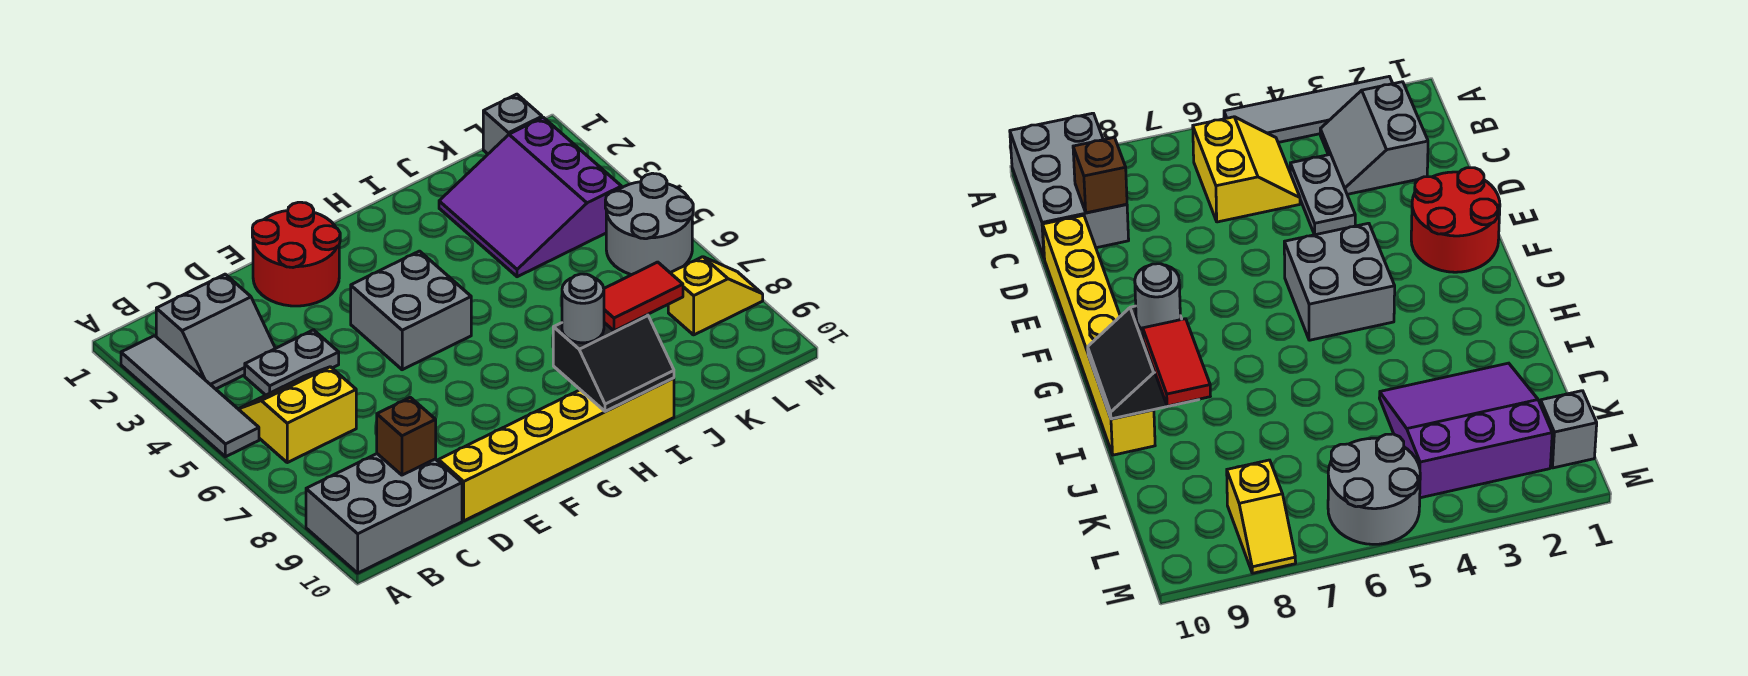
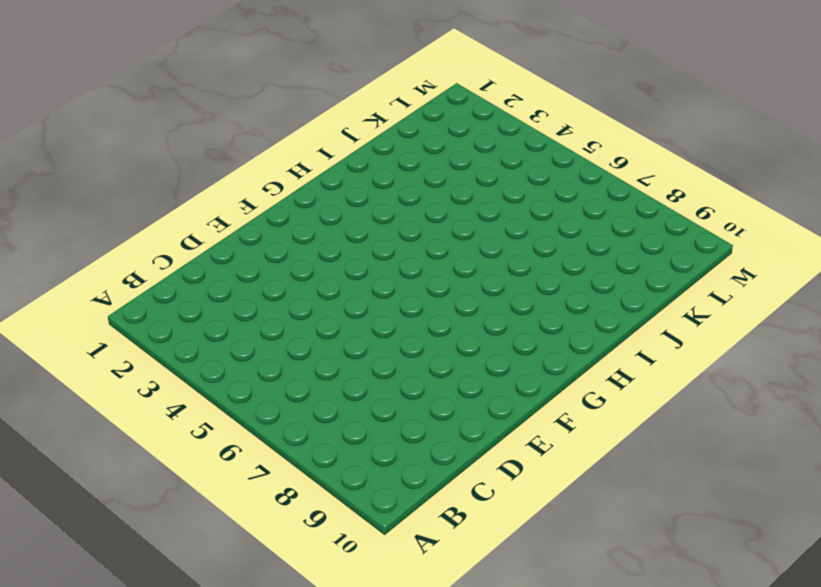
none -> grey tile A2:A5 level 1
none -> grey brick A9:C10 level 1
none -> grey slope B2:C3 level 1 top 2

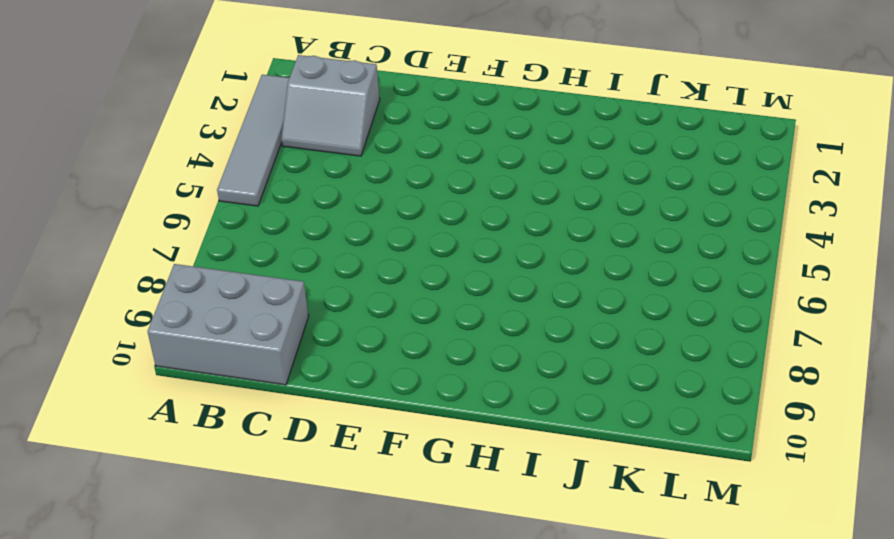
none -> yellow slope B5:C6 level 1 top 6
none -> grey plate C4:D4 level 1
none -> yellow brick D10:I10 level 1

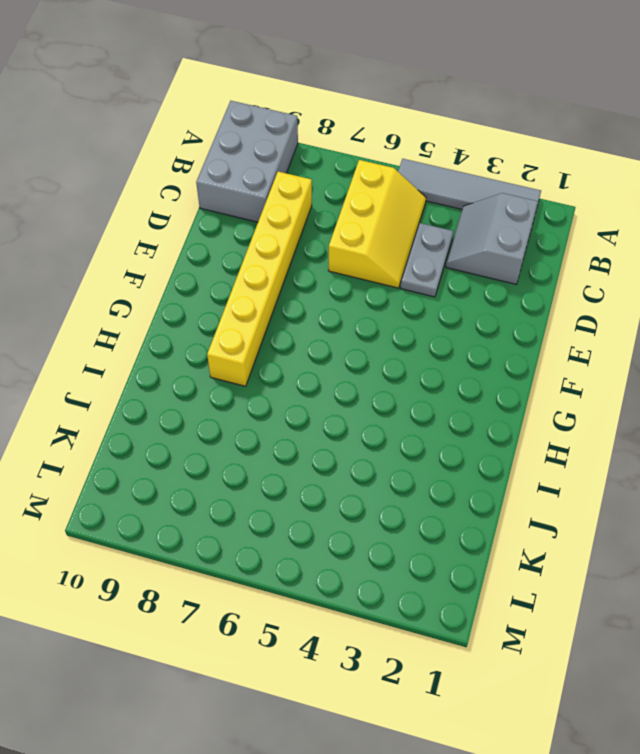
yellow slope B5:D6 level 1 top 6 -> yellow slope B5:C6 level 1 top 6
yellow brick C8:H8 level 1 -> yellow brick D10:I10 level 1
none -> red round brick E1:F2 level 1
none -> grey brick F4:G5 level 1
none -> purple slope J2:L4 level 1 top L

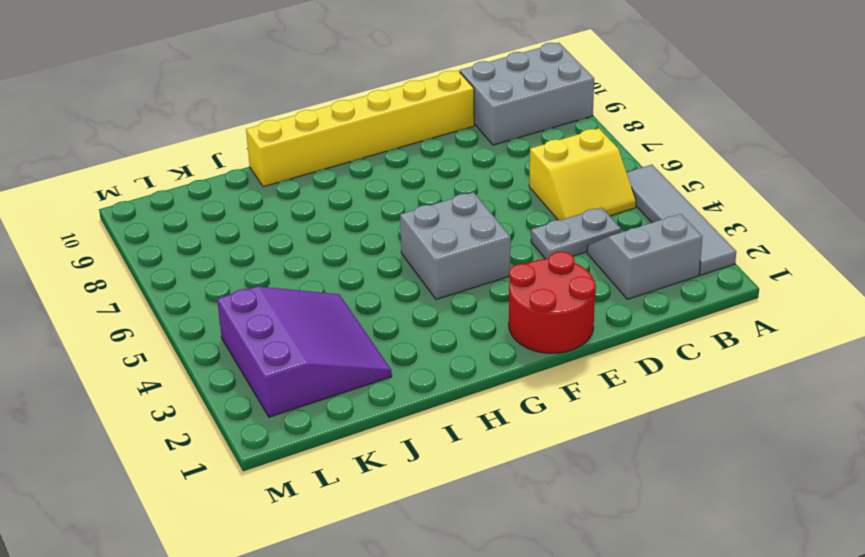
none -> grey brick L1 level 1
none -> grey round brick L5:M6 level 1
none -> yellow slope L8:M8 level 1 top L

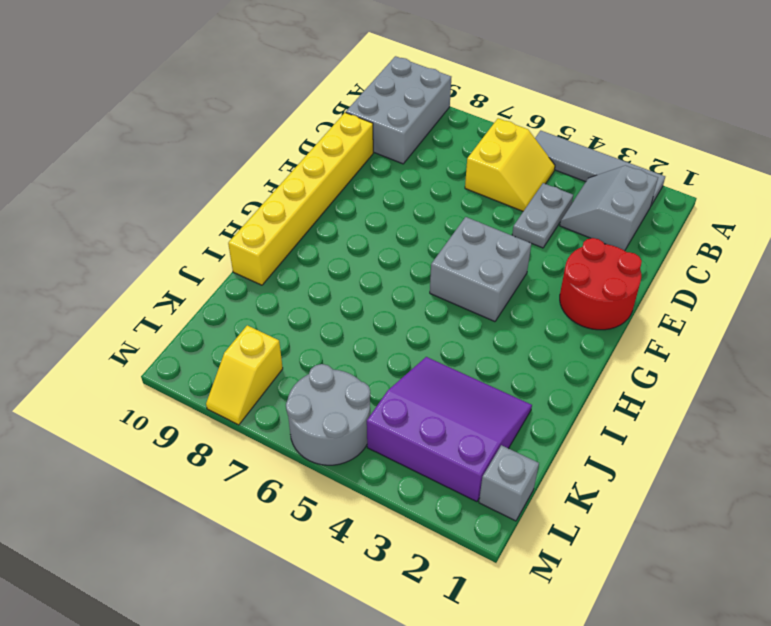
none -> brown brick C9 level 2
none -> black slope H9:I10 level 2 top 9
none -> grey round brick H9 level 3

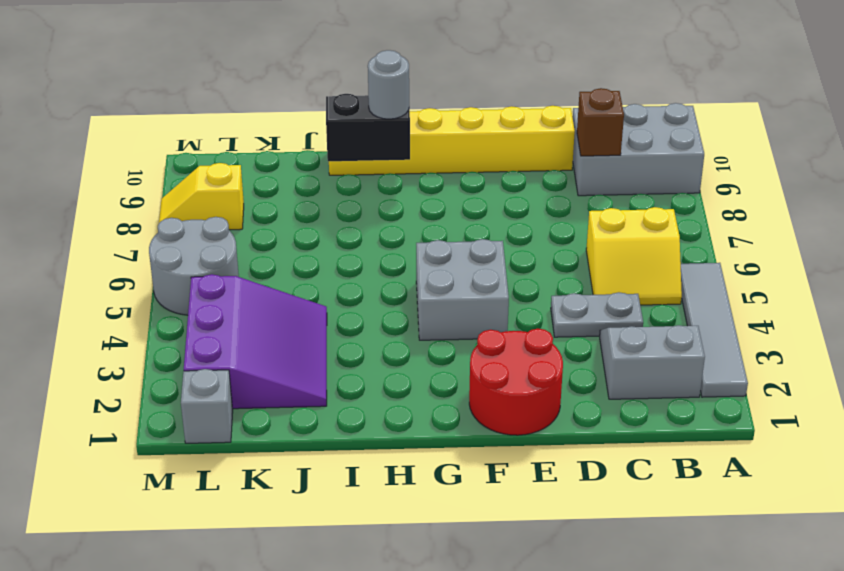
none -> red tile I9:J9 level 3

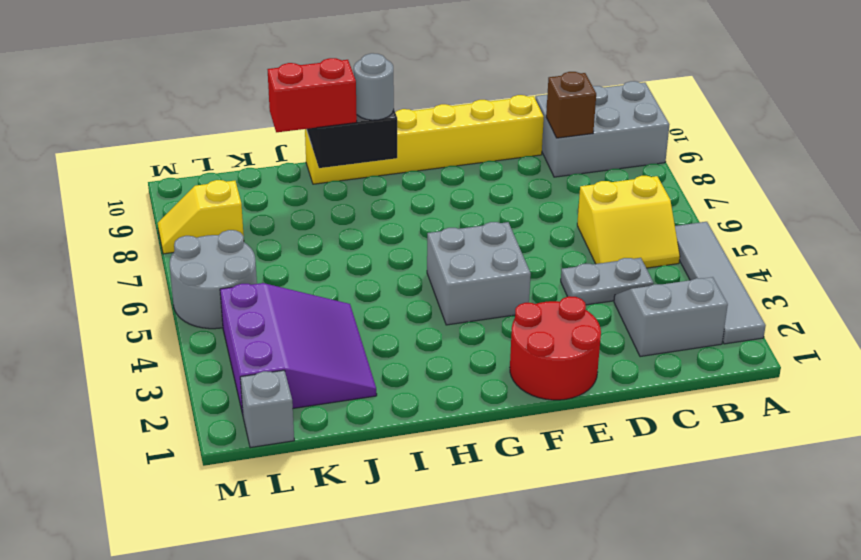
red brick I9:J9 level 3 -> red tile I9:J9 level 3

